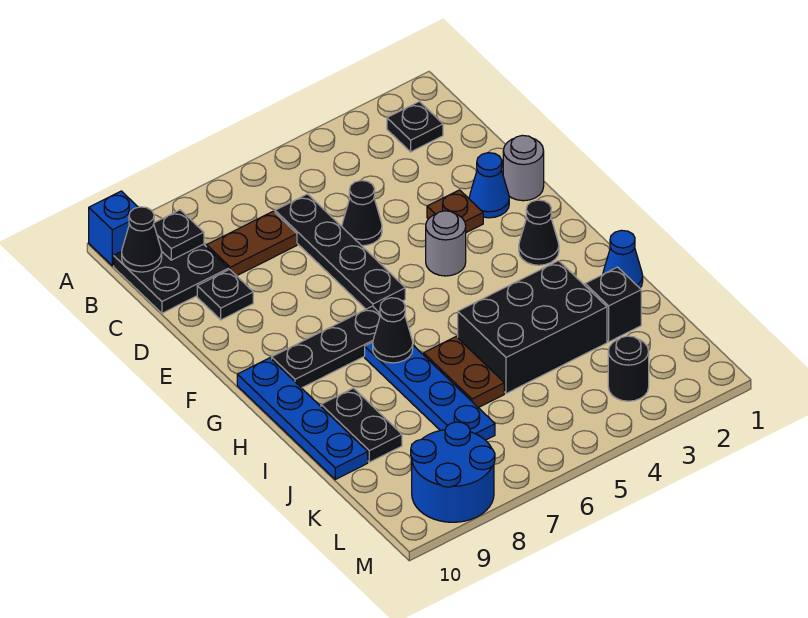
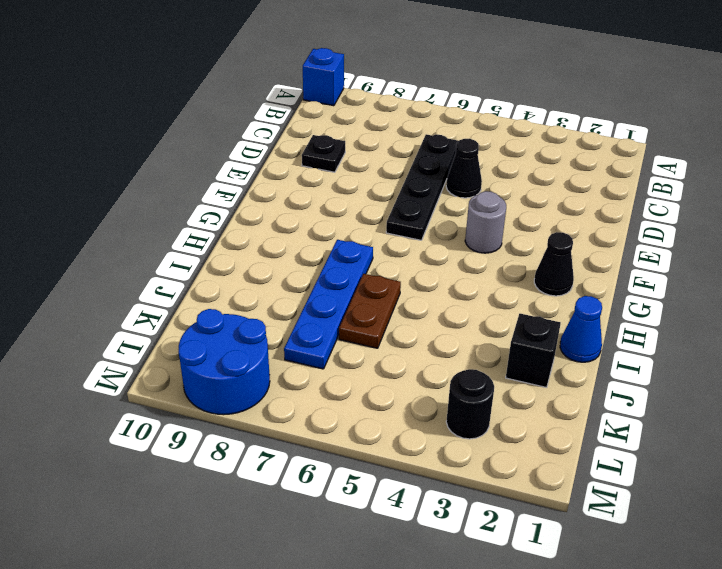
none -> black plate B2 level 1
none -> black plate B9:C10 level 1
none -> brown plate C7:C8 level 1

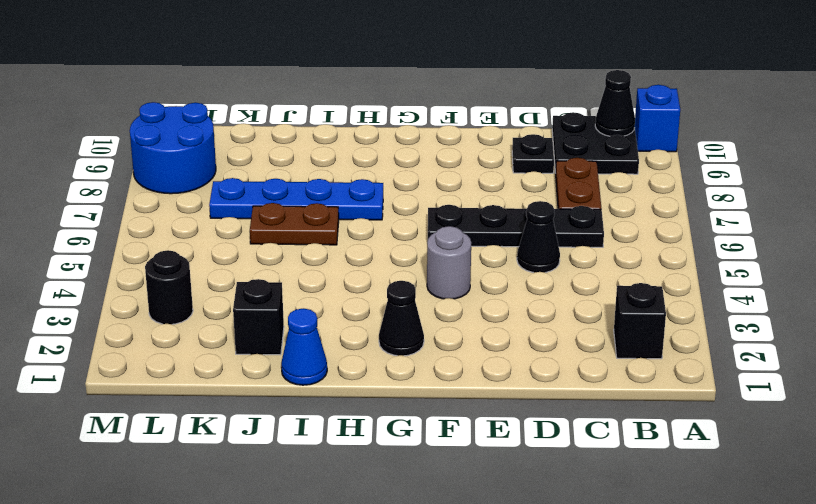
black brick B2 level 1 -> black plate B2 level 1
none -> grey round brick E1 level 1
none -> blue cone E2 level 1
none -> brown plate E3 level 1

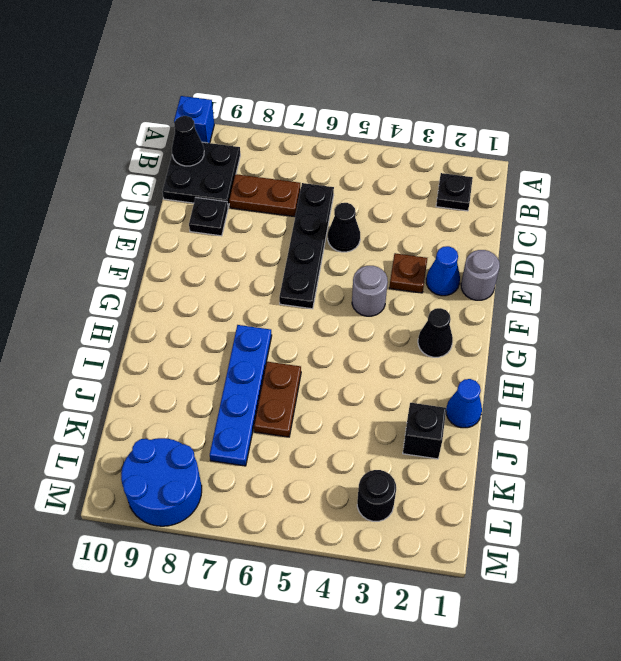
none -> black plate G7:G9 level 1
none -> blue plate G10:J10 level 1
none -> black brick I3:J5 level 1

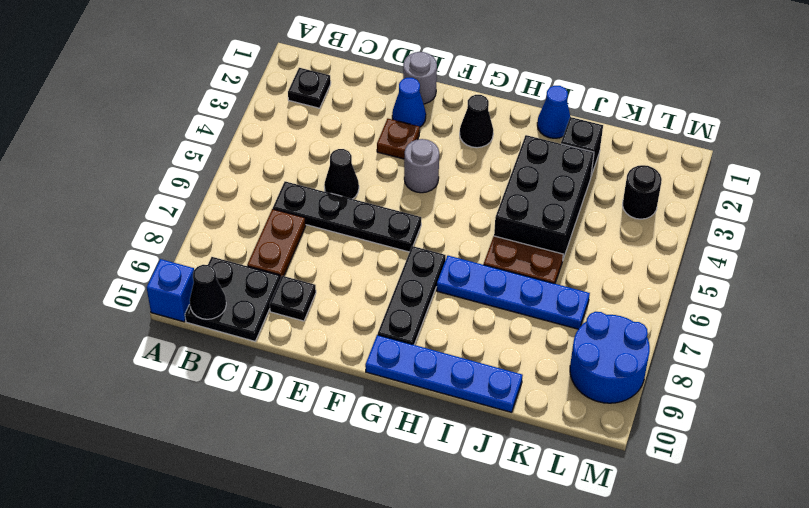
none -> black plate I9:J9 level 1
none -> black plate B9 level 2
none -> black cone H7 level 2

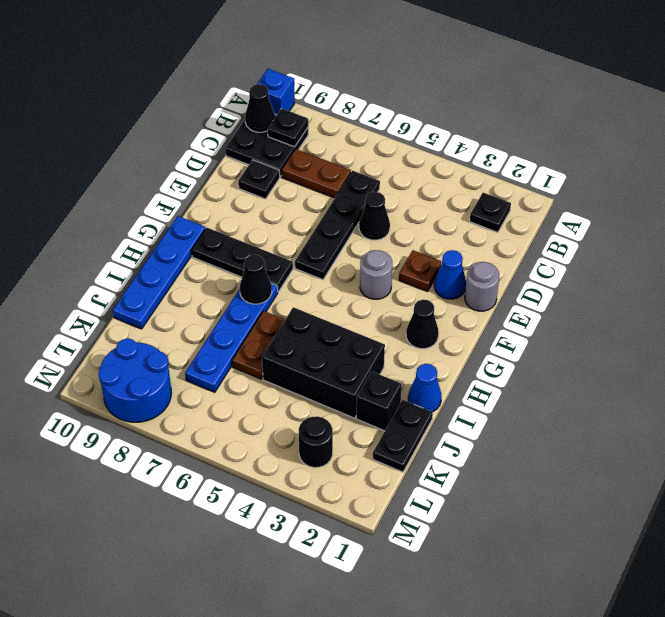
black plate J1:K1 level 1 -> black plate I9:J9 level 1

